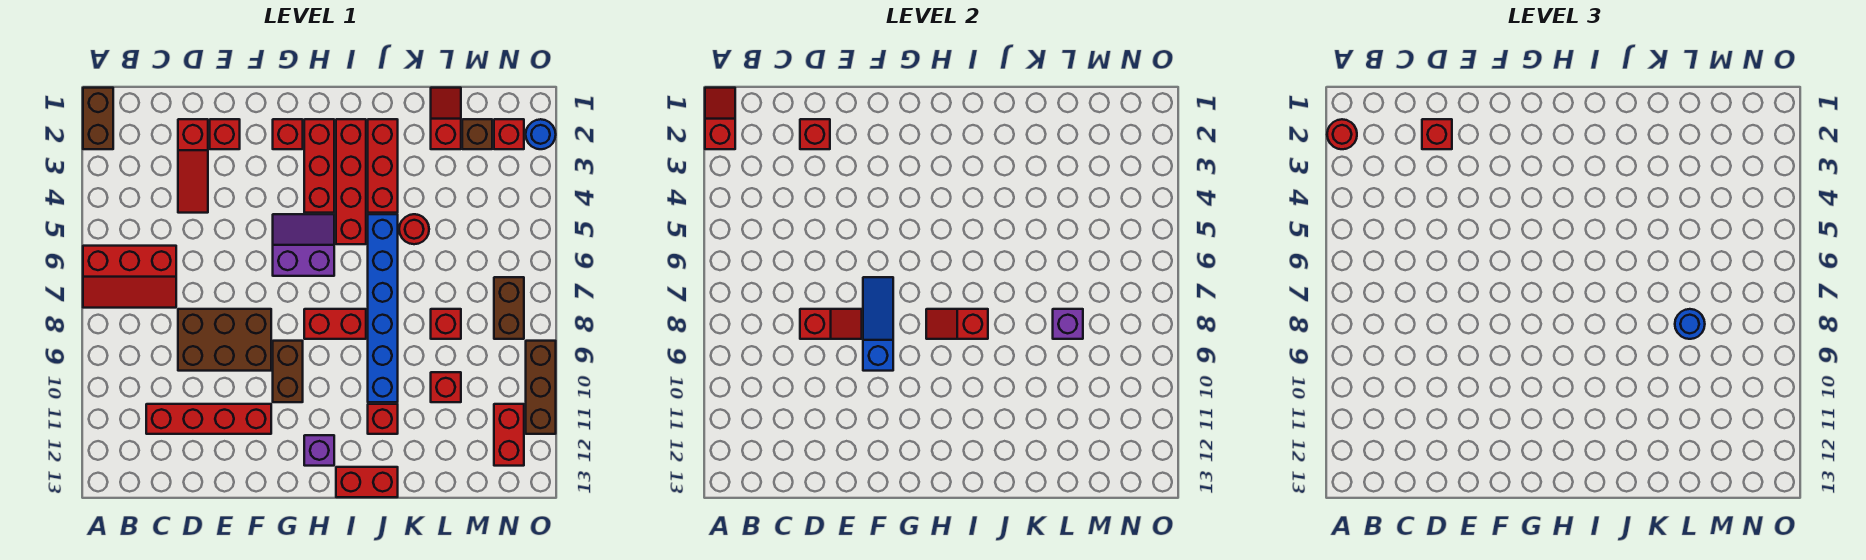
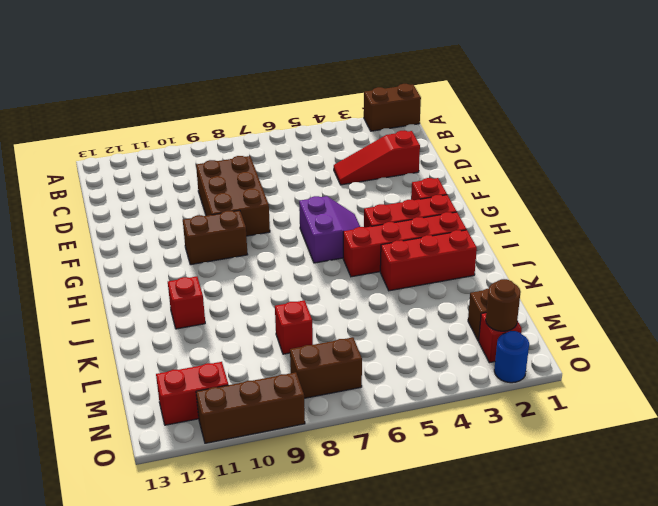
brown round brick N2 level 2 -> none
none -> red slope A6:C7 level 1 top 6
none -> red brick C11:F11 level 1
none -> red brick E2 level 1
none -> red brick H8:I8 level 1

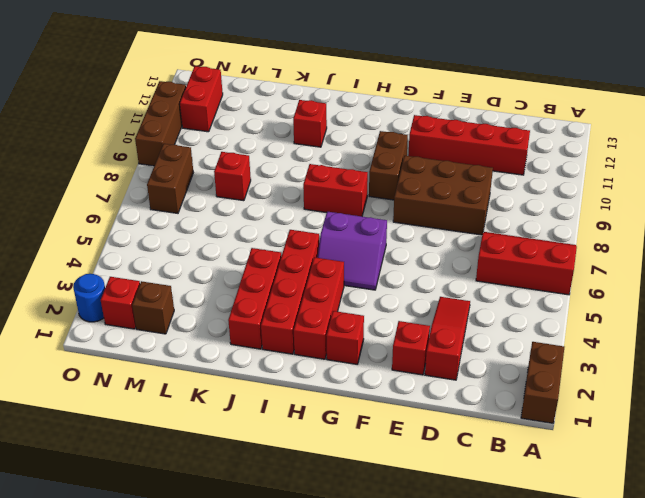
none -> purple brick H12 level 1
none -> red brick I13:J13 level 1
none -> blue brick J5:J10 level 1
none -> red round brick K5 level 1

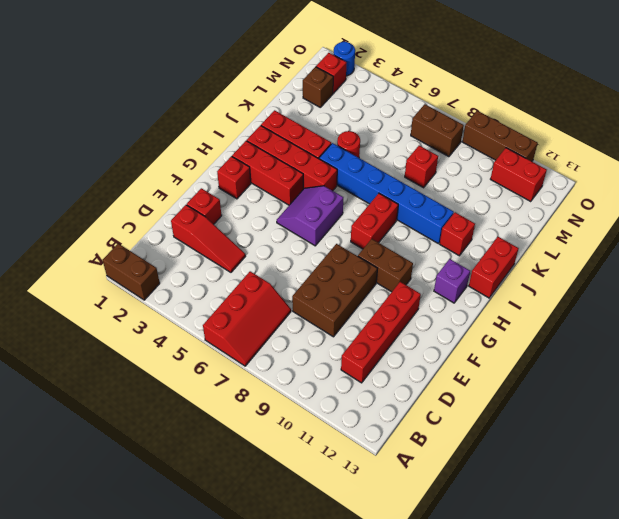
none -> red slope L1:L2 level 1 top 2
none -> red brick L10 level 1
none -> red slope A1:A2 level 2 top 2
none -> red brick D2 level 2

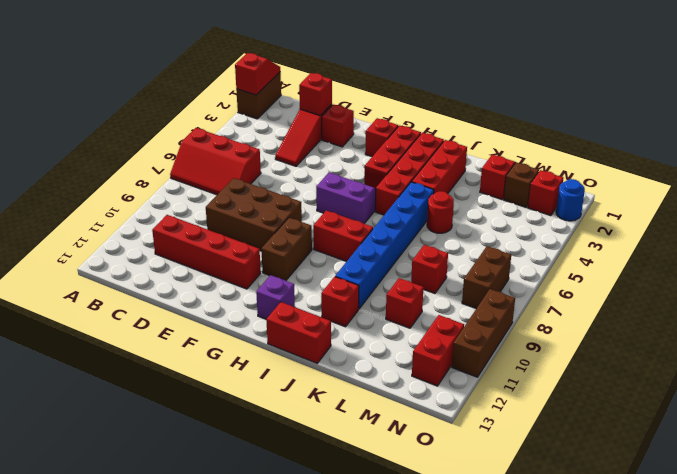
none -> red slope D8:E8 level 2 top D
none -> blue slope F7:F9 level 2 top 9
none -> red slope H8:I8 level 2 top I
none -> purple brick L8 level 2

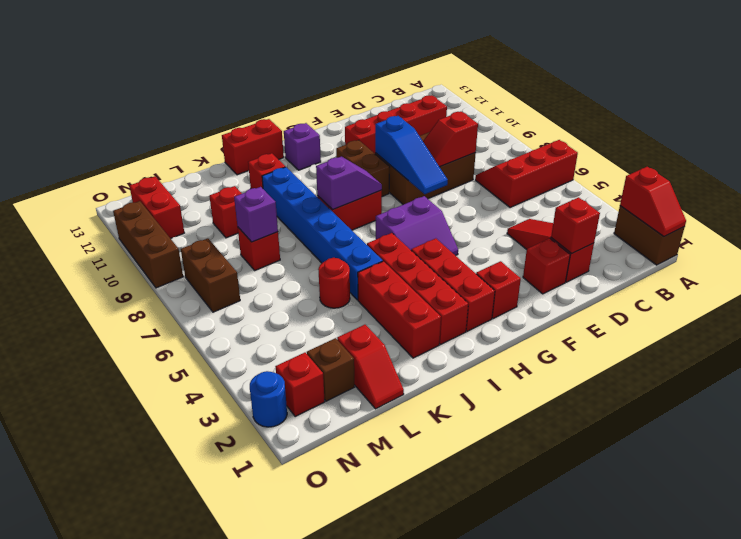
purple slope H8:I8 level 2 top I -> red slope H8:I8 level 2 top I
none -> red round brick A2 level 3
none -> red brick D2 level 3
none -> blue round brick L8 level 3

